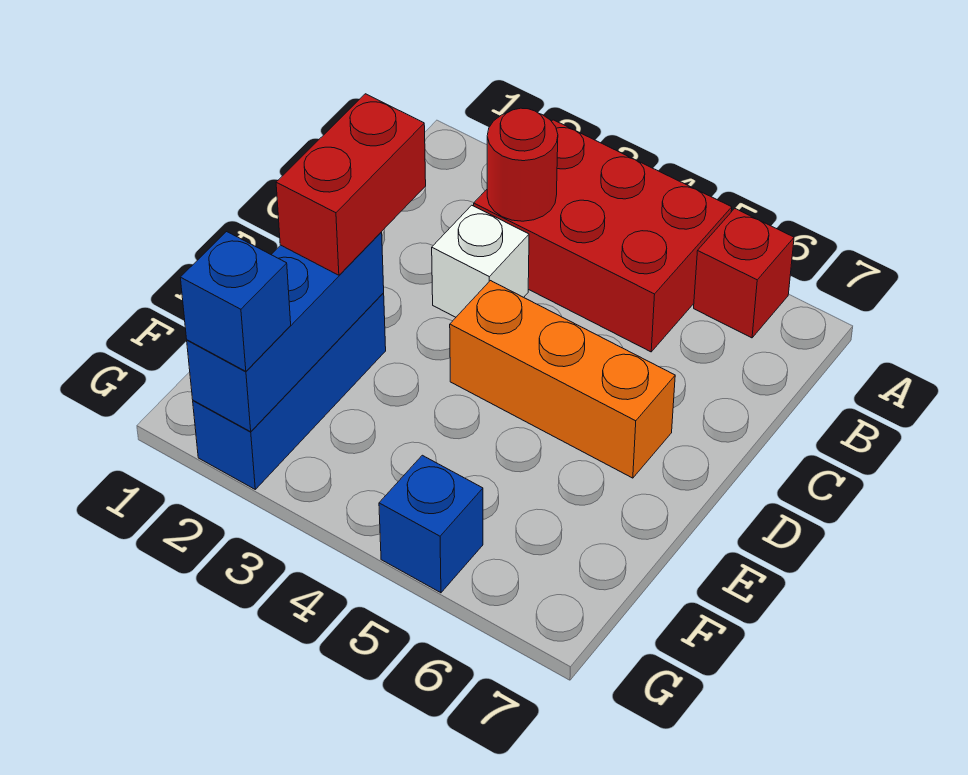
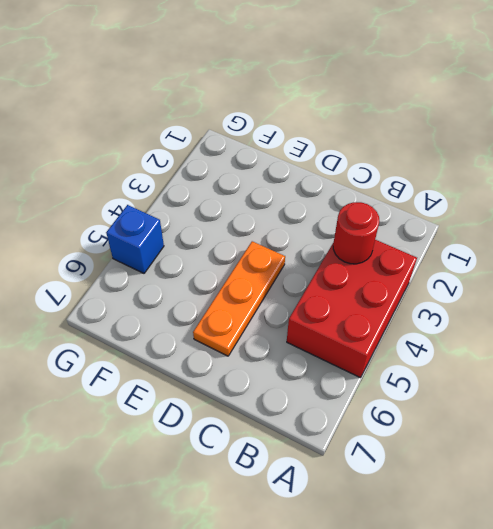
orange plate D4:D6 level 1 -> orange brick D4:D6 level 1
none -> red brick A6 level 1
none -> white brick C3 level 1

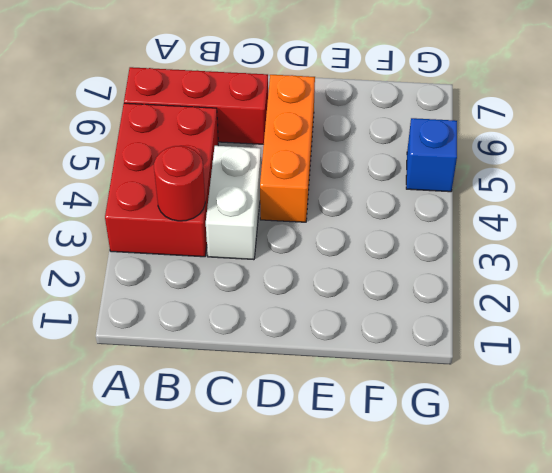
red brick A6:C6 level 1 -> red brick A6 level 1
white brick C3:C4 level 1 -> white brick C3 level 1
none -> blue brick E2:G2 level 1
none -> blue brick E2:G2 level 2

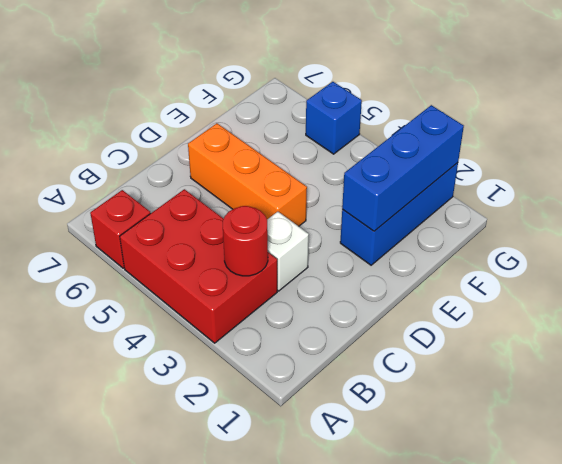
none -> red brick D2:E2 level 3
none -> blue brick G2 level 3

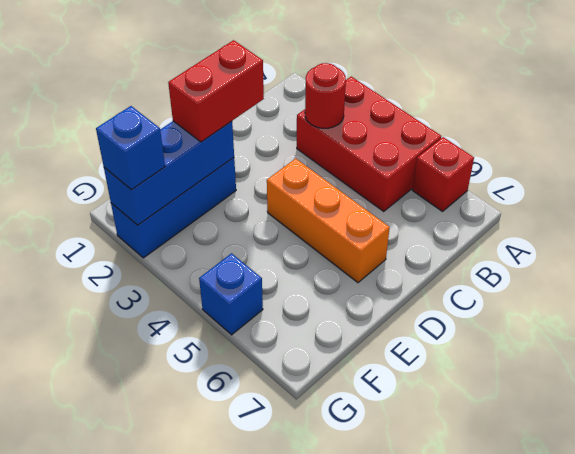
none -> white brick C3 level 1

